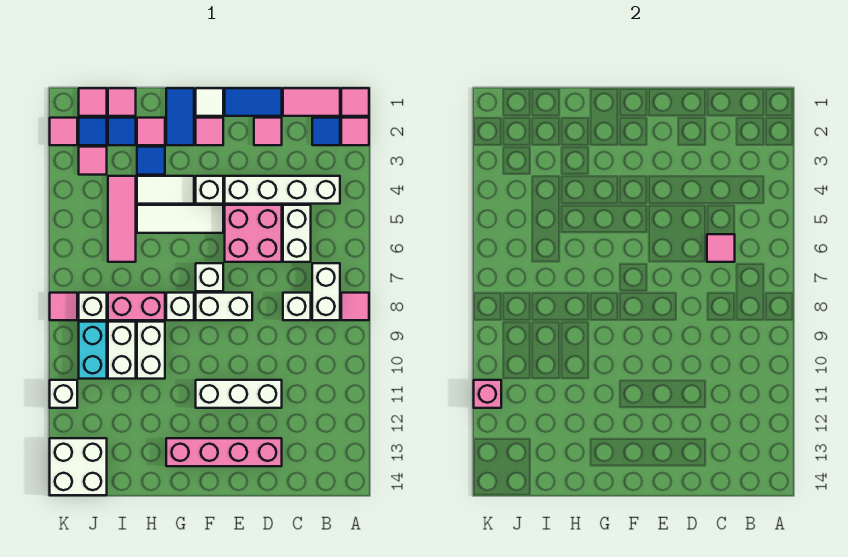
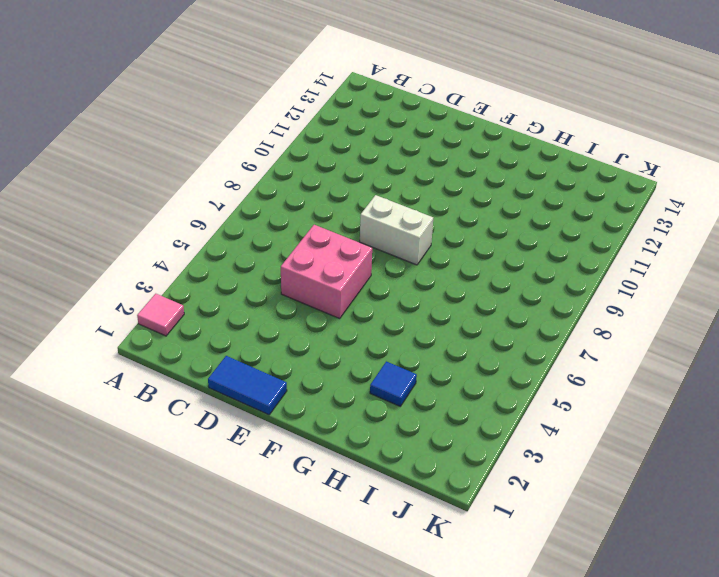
none -> pink tile A1 level 1
none -> pink tile A8 level 1
none -> pink tile B1:C1 level 1
none -> blue tile B2 level 1

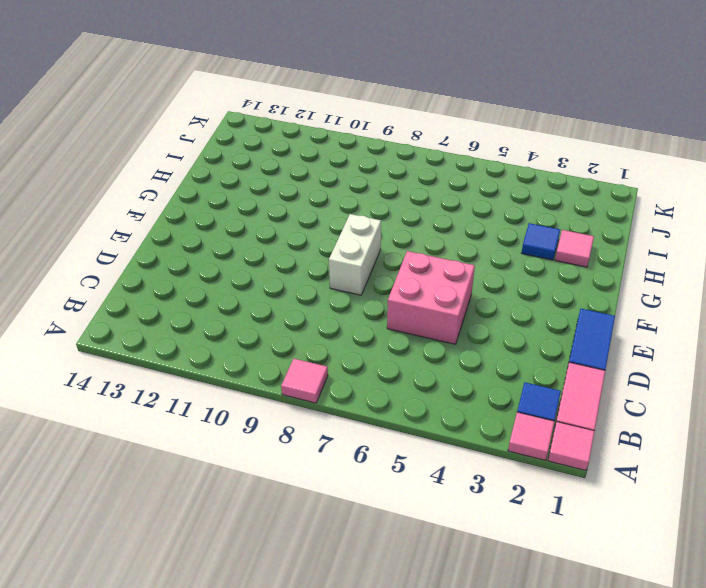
none -> white brick B4:E4 level 1
none -> white brick B7:B8 level 1
none -> white brick C5:C6 level 1
none -> white brick C8 level 1

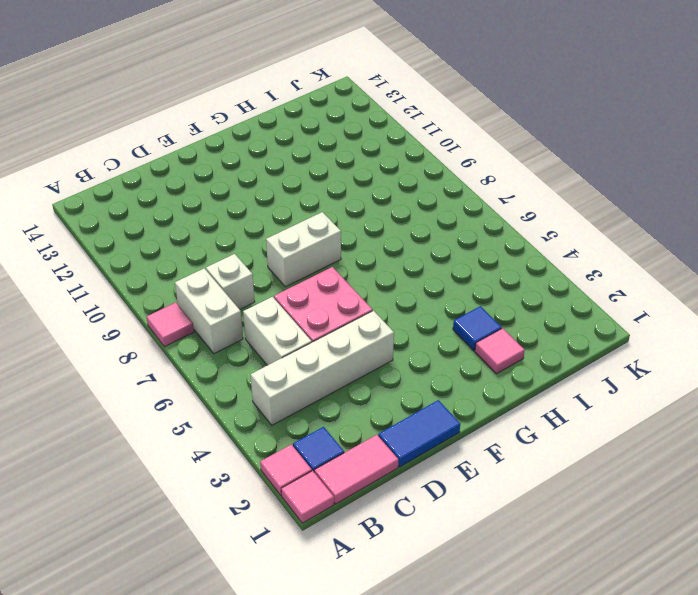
none -> pink tile D2 level 1
none -> white brick D11:F11 level 1
none -> pink brick D13:G13 level 1
none -> white tile F1 level 1

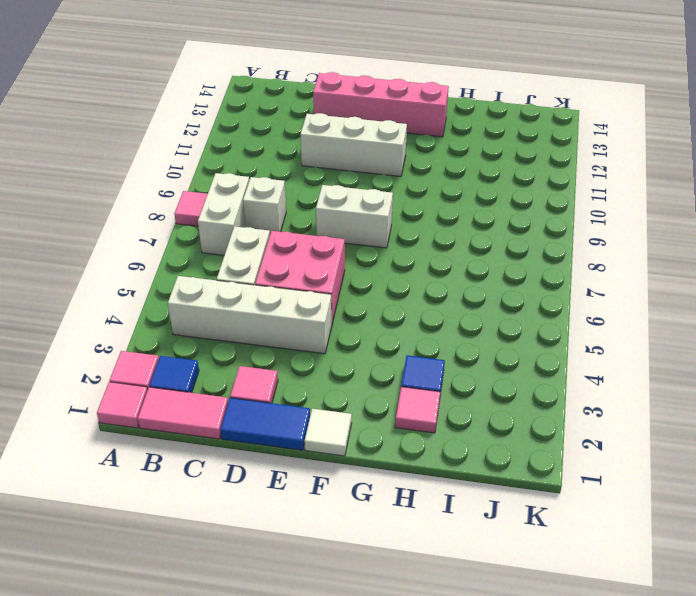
none -> pink tile F2 level 1
none -> white brick F4 level 1
none -> white tile F5:H5 level 1
none -> white brick F7 level 1

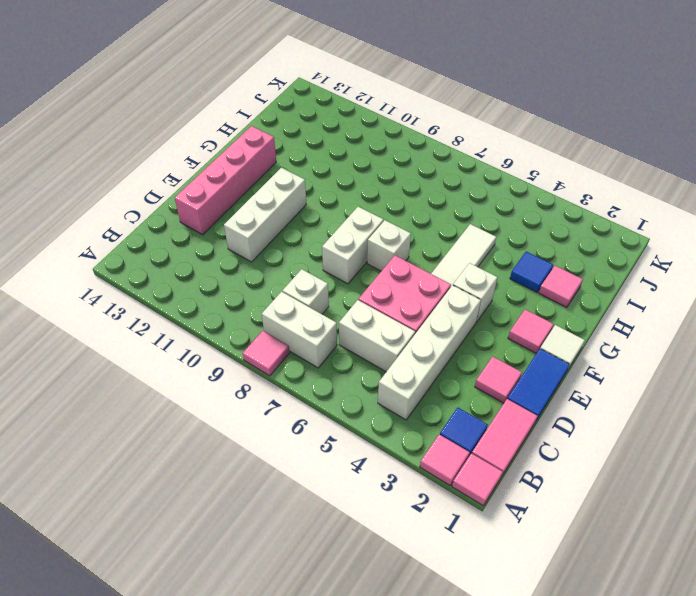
none -> blue tile G1:G2 level 1
none -> white tile G4:H4 level 1
none -> white brick G8 level 1
none -> pink brick H8:I8 level 1

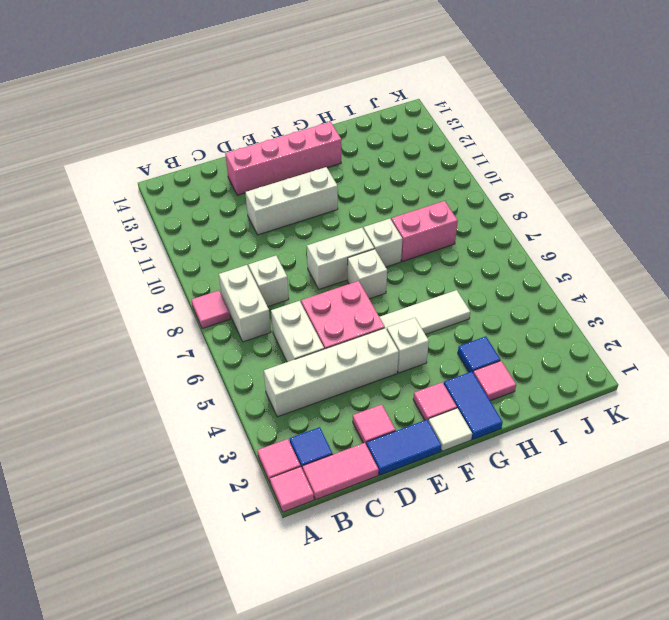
none -> white tile G4:H4 level 1
none -> white brick H9:H10 level 1
none -> pink tile I1 level 1
none -> blue tile I2 level 1

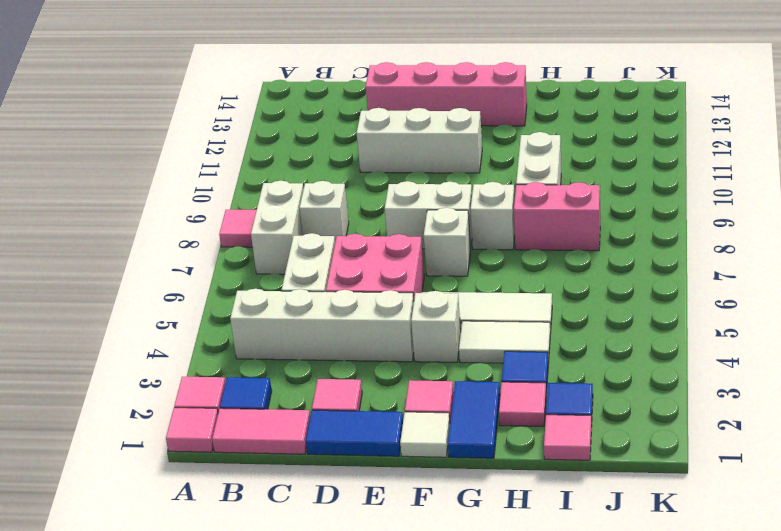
none -> pink tile I4:I6 level 1
none -> white brick I9:I10 level 1
none -> pink tile J1 level 1
none -> blue tile J2 level 1

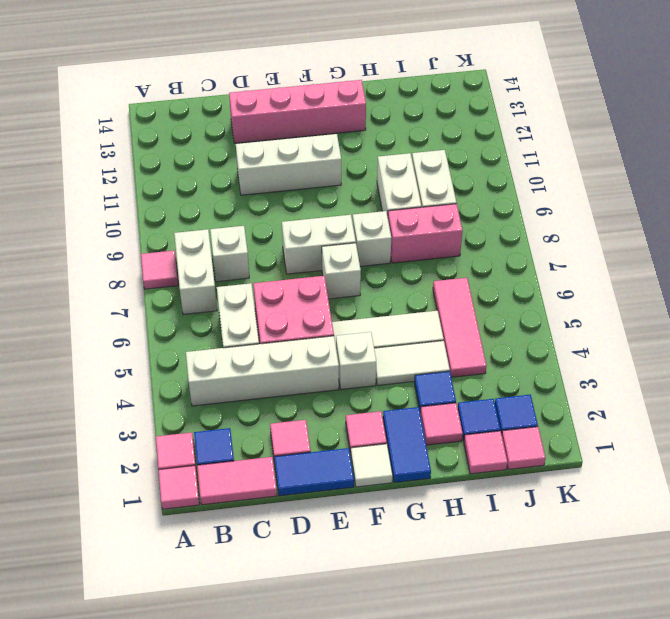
none -> pink tile J3 level 1
none -> white brick J8 level 1
none -> cyan brick J9:J10 level 1
none -> white brick J13:K14 level 1

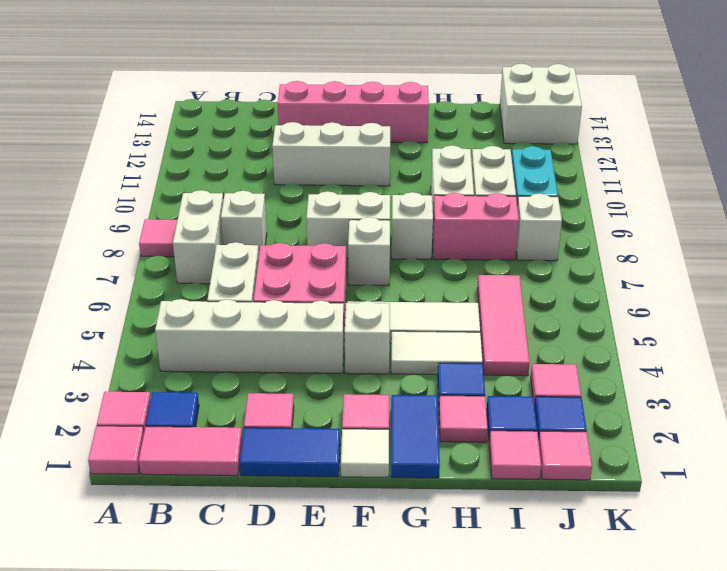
none -> pink tile K2 level 1
none -> pink tile K8 level 1
none -> white brick K11 level 1
none -> pink tile C6 level 2

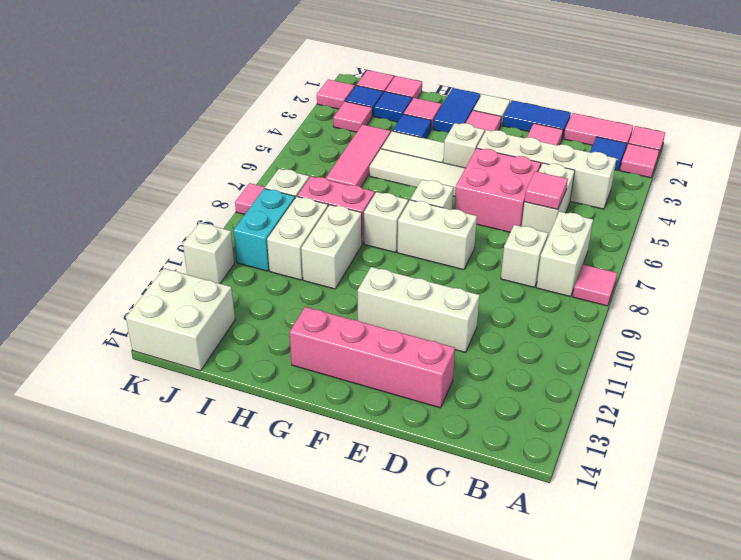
none -> pink brick K11 level 2

